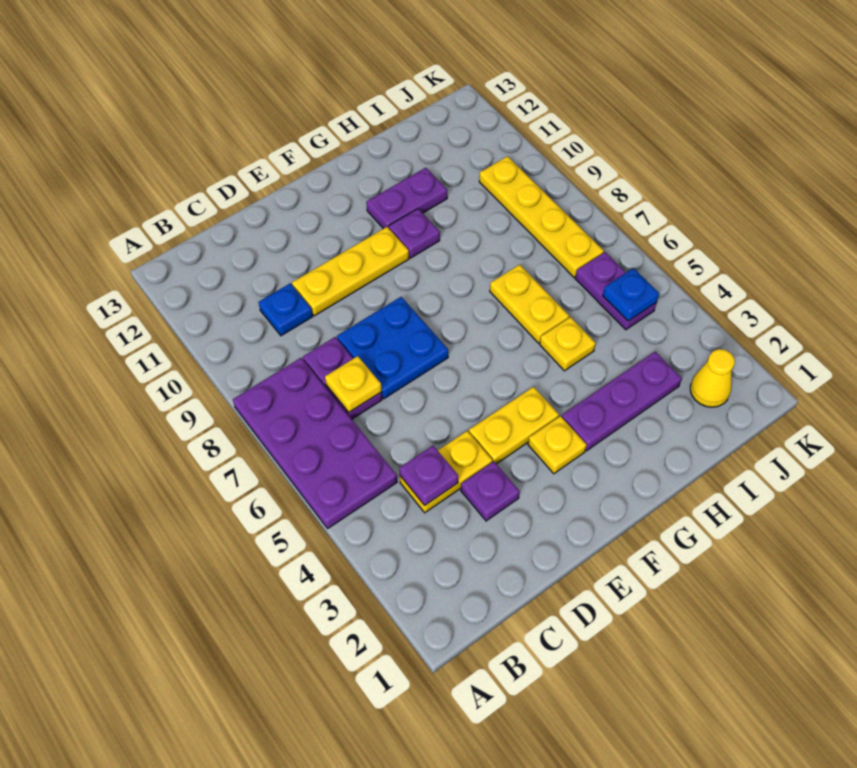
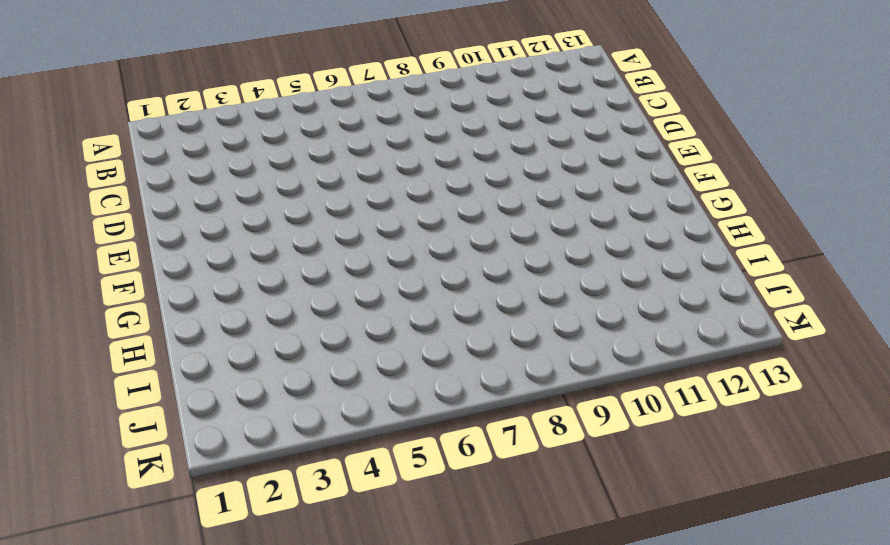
none -> purple plate A5:B8 level 1
none -> yellow plate C4:D4 level 1
none -> purple plate C7:C8 level 1

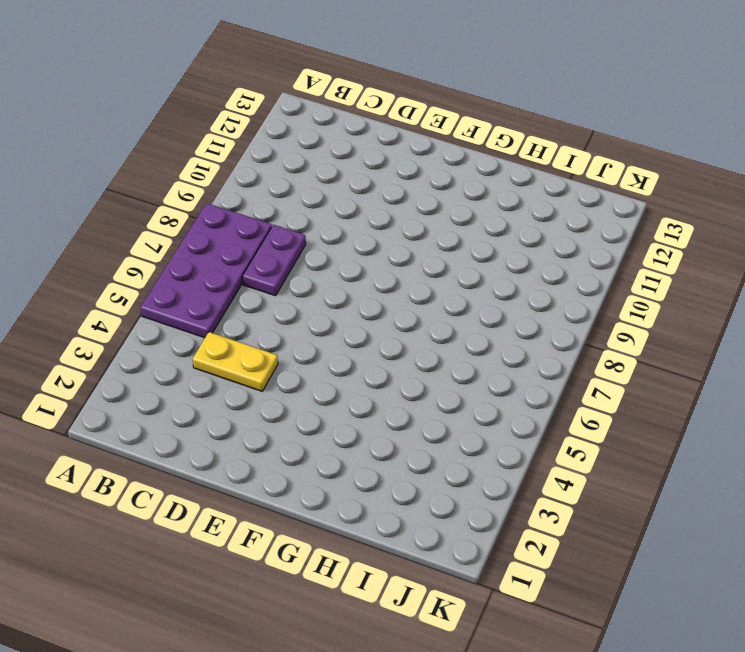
none -> blue plate C10 level 1
none -> purple plate D3 level 1
none -> blue plate D7:E8 level 1

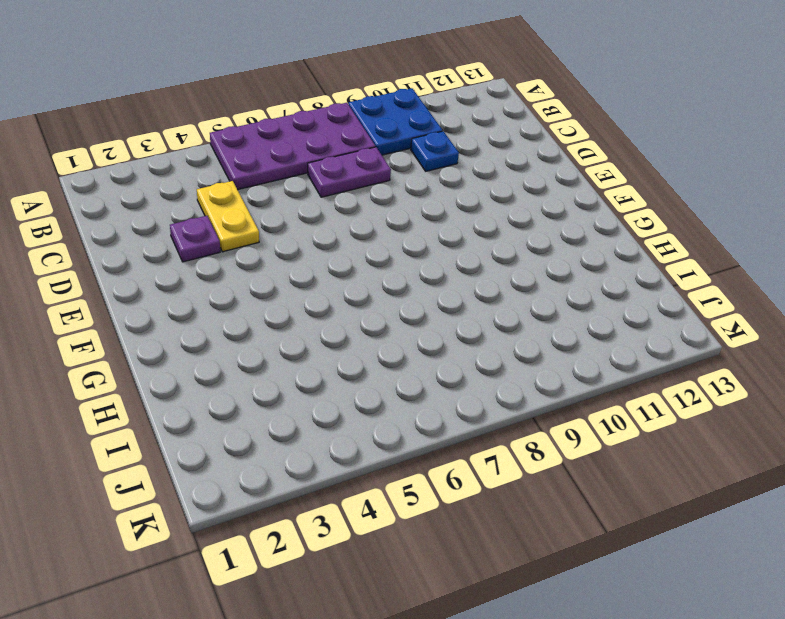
blue plate A9:B10 level 1 -> blue plate D7:E8 level 1
none -> yellow plate D10:F10 level 1
none -> yellow plate E4:F4 level 1
none -> yellow plate F3 level 1

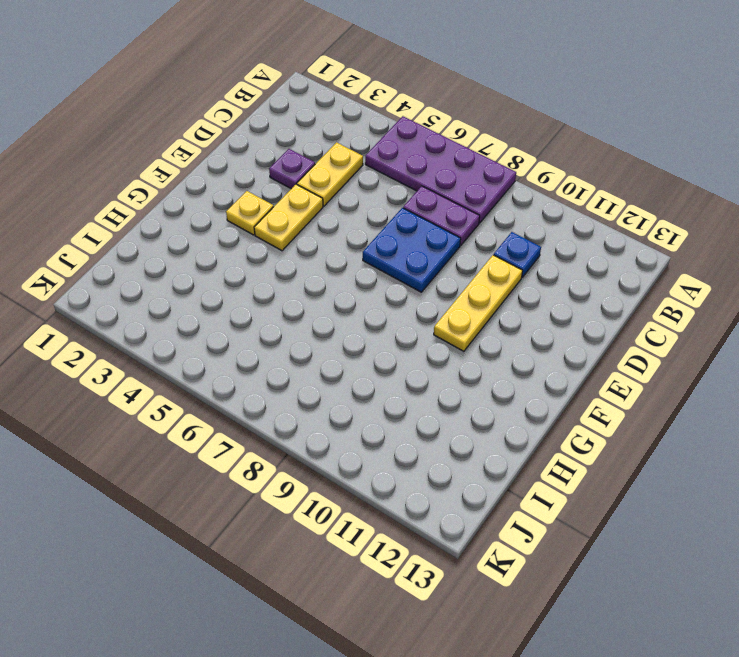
none -> purple plate G3:I3 level 1
none -> purple plate G10 level 1
none -> purple plate G11:H11 level 1

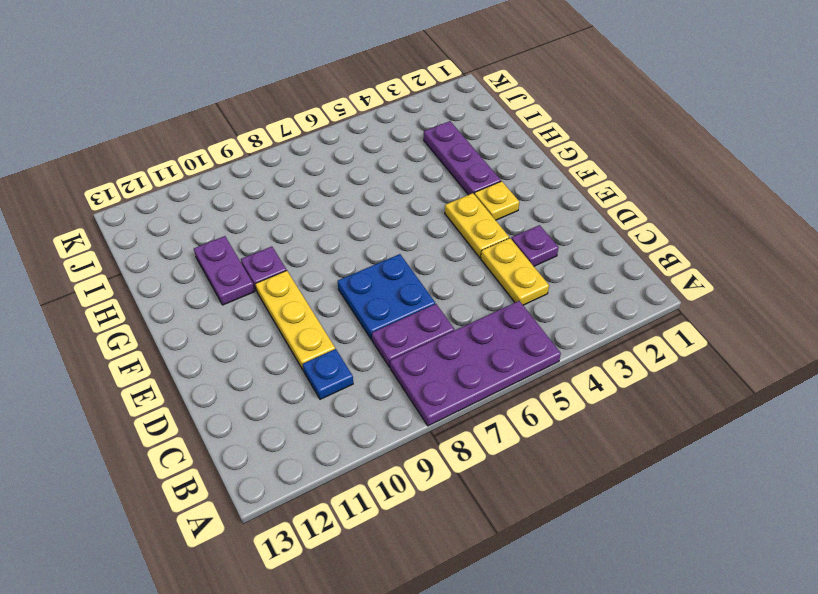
none -> yellow plate H5 level 1
none -> yellow plate H6:H7 level 1
none -> yellow cone J2 level 1

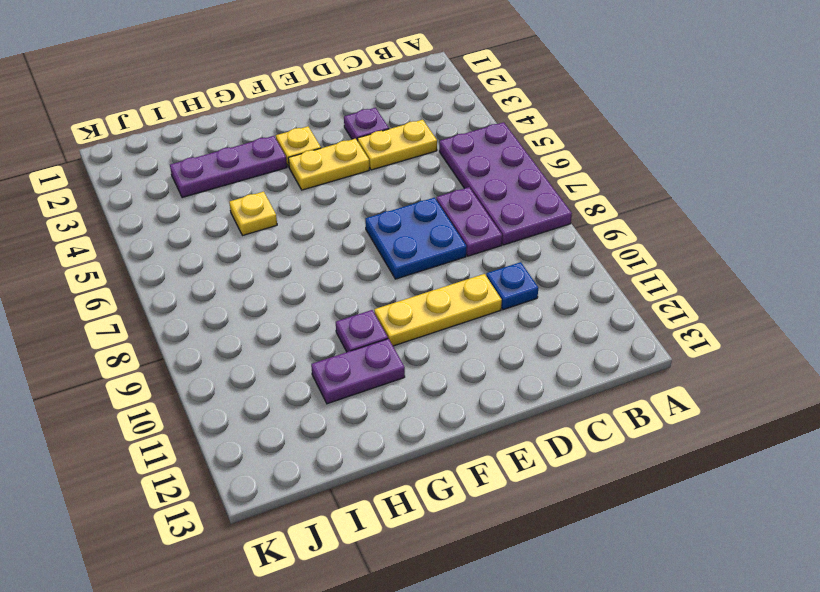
none -> yellow plate H6:H7 level 1
none -> yellow cone J2 level 1
none -> purple plate J5:J6 level 1

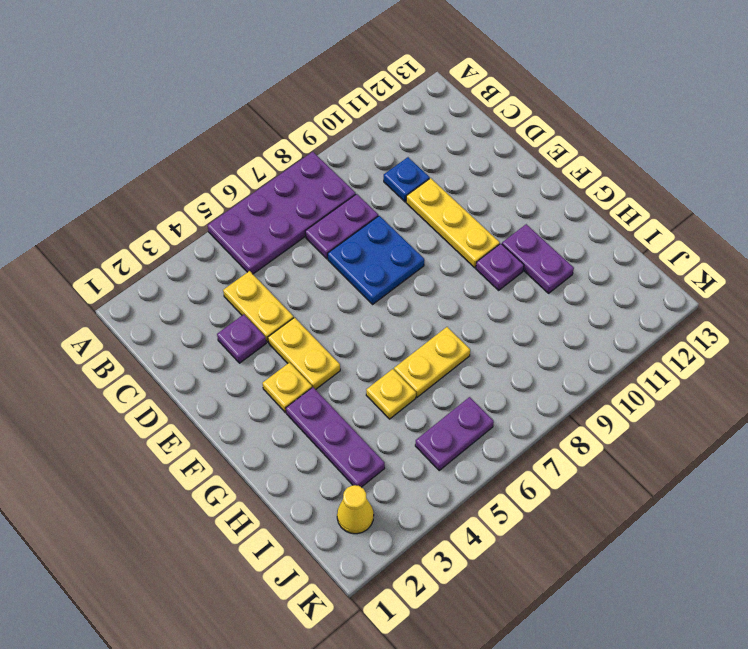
none -> yellow plate J7:J10 level 1
none -> purple plate C4 level 2
none -> yellow plate C7 level 2

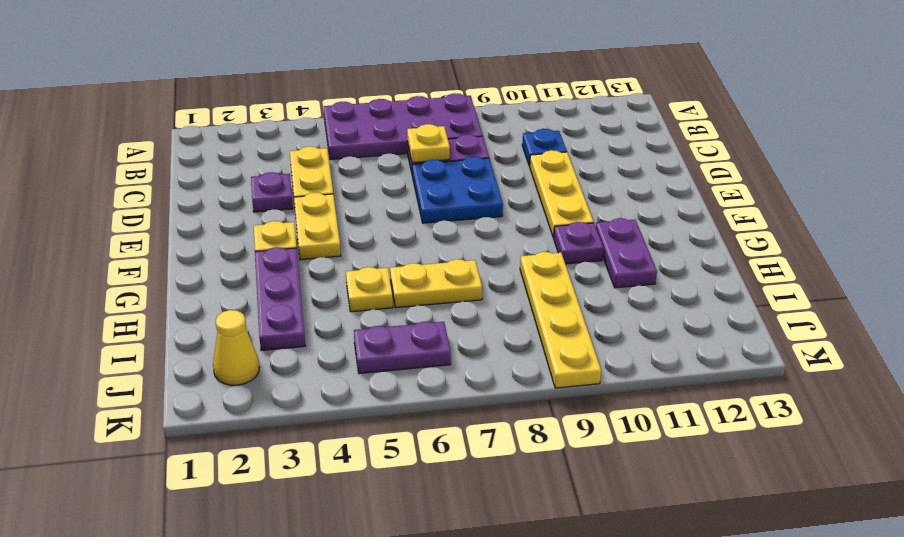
yellow plate H9:K9 level 1 -> yellow plate J7:J10 level 1
none -> purple plate C4 level 2
none -> blue plate J5 level 2

